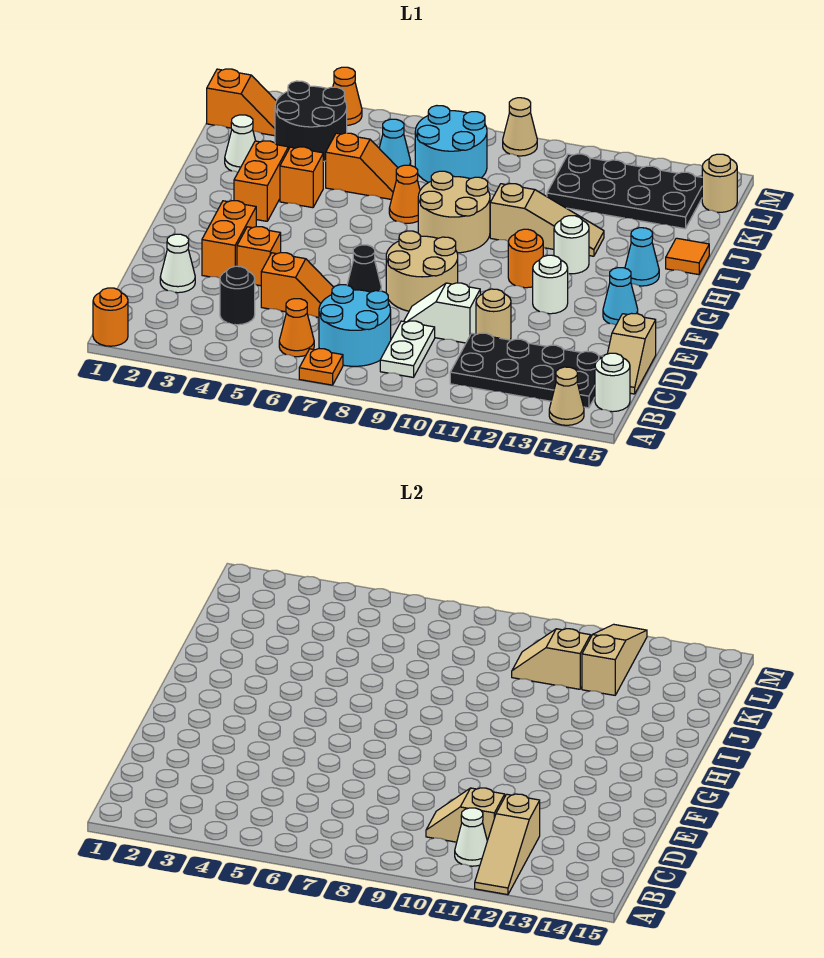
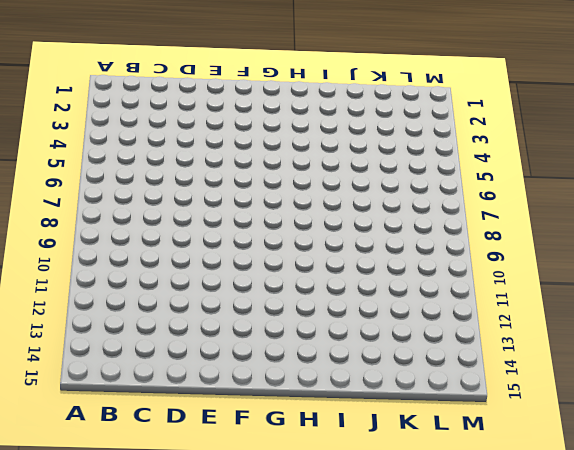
none -> orange round brick A1 level 1
none -> orange plate A7 level 1
none -> tan cone A14 level 1
none -> orange cone B6 level 1

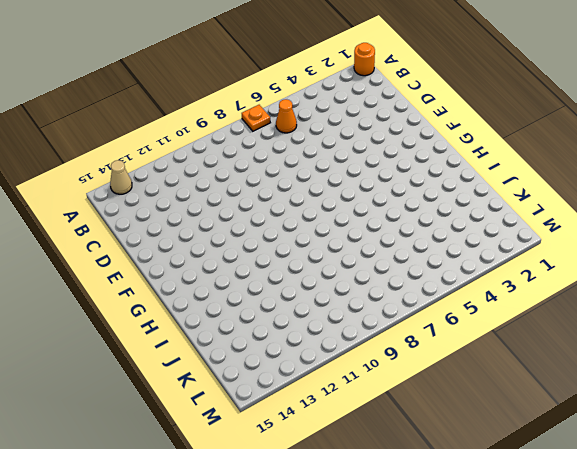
none -> cyan round brick B7:C8 level 1
none -> white plate B9:C9 level 1
none -> black plate B11:C14 level 1
none -> white round brick B15 level 1

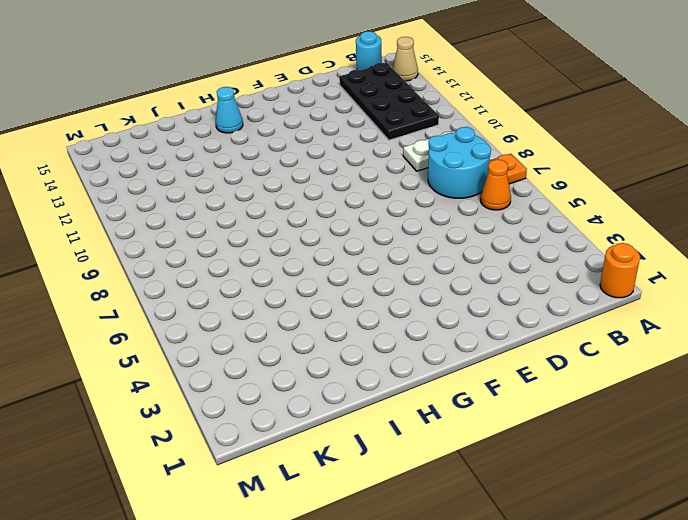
cyan round brick B15 level 1 -> white round brick B15 level 1
none -> black round brick C4 level 1
none -> tan slope C15:D15 level 1 top D
none -> white cone D2 level 1
none -> orange slope D5:D6 level 1 top 5

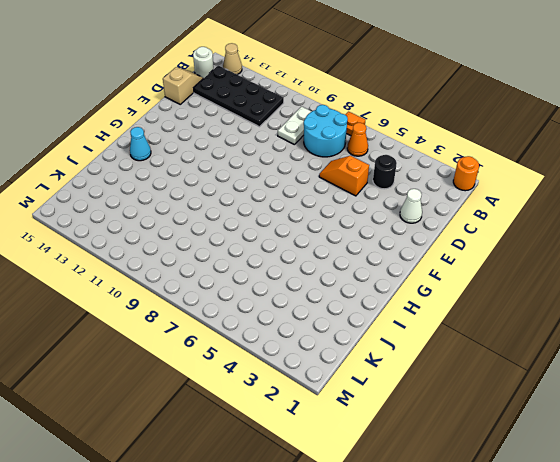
none -> white slope D9:D10 level 1 top 10
none -> tan round brick D11 level 1
none -> orange brick E3:F3 level 1
none -> orange brick E4 level 1

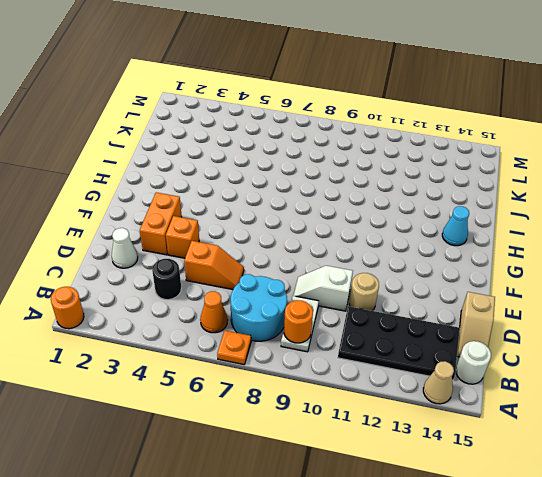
orange round brick B9 level 2 -> orange round brick G11 level 1
none -> black cone E7 level 1
none -> tan round brick E8:F9 level 1
none -> white round brick F12 level 1
none -> cyan cone F14 level 1

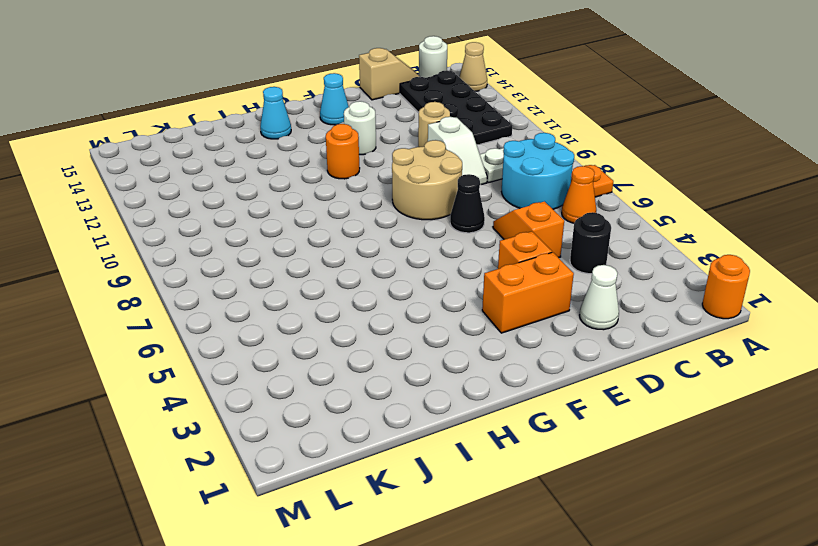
none -> orange brick H3:I3 level 1
none -> tan round brick H8:I9 level 1
none -> white round brick H12 level 1
none -> orange brick I4 level 1

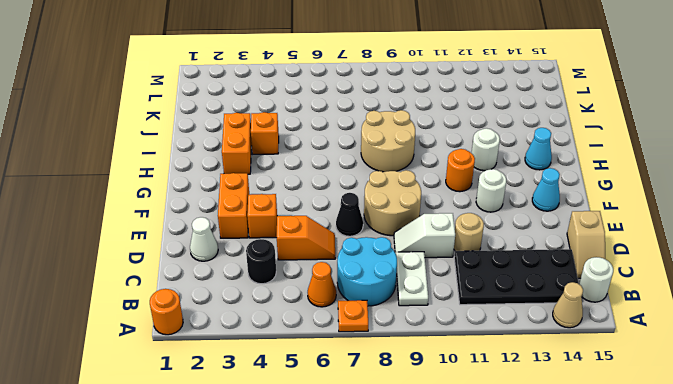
none -> orange cone I7 level 1
none -> tan slope I10:I12 level 1 top 10
none -> orange tile I15 level 1
none -> white cone J2 level 1

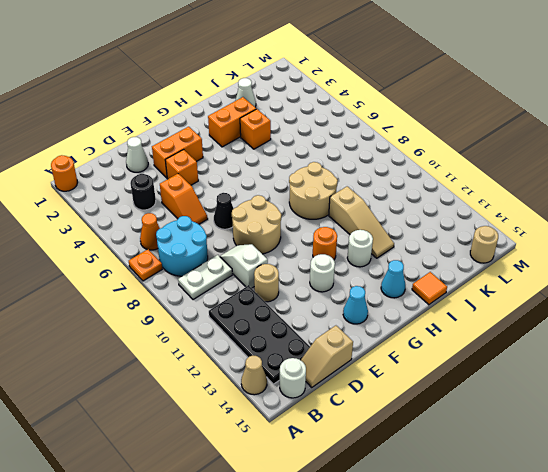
none -> orange cone I7 level 1
none -> orange slope J5:J6 level 1 top 5
none -> black round brick K3:L4 level 1
none -> cyan cone K6 level 1

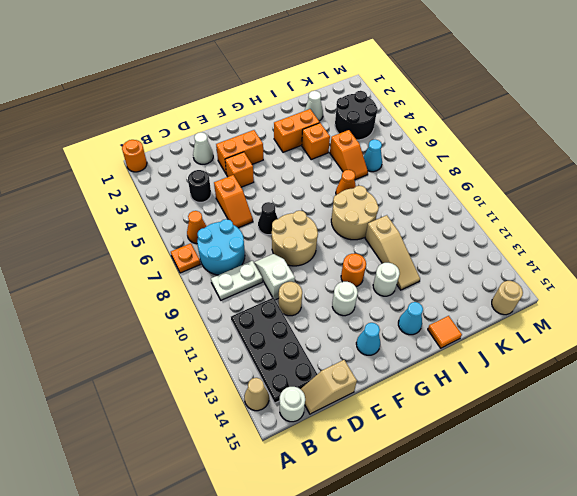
none -> cyan round brick K7:L8 level 1
none -> black plate K11:L14 level 1
none -> orange slope L1:L2 level 1 top 1
none -> orange cone M4 level 1

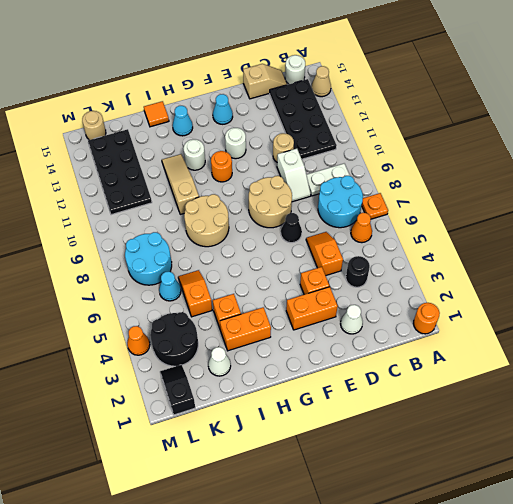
black slope L1:L2 level 1 top 1 -> orange slope L1:L2 level 1 top 1
none -> orange cone I7 level 1
none -> tan cone M9 level 1
none -> tan slope A12:C12 level 2 top C
none -> white cone B11 level 2

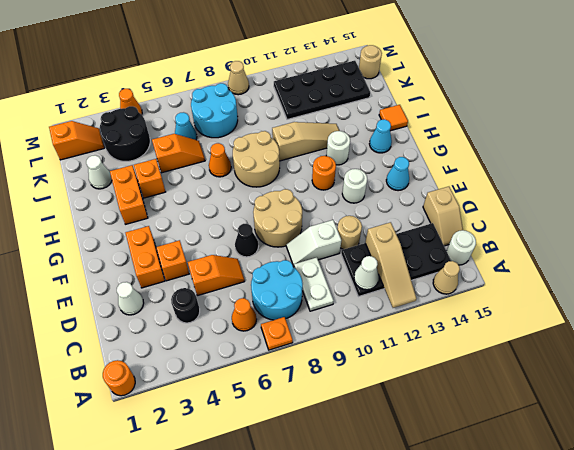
none -> tan slope C10:C11 level 2 top 11
none -> tan slope K10:K11 level 2 top 11
none -> tan slope K12:M12 level 2 top K

